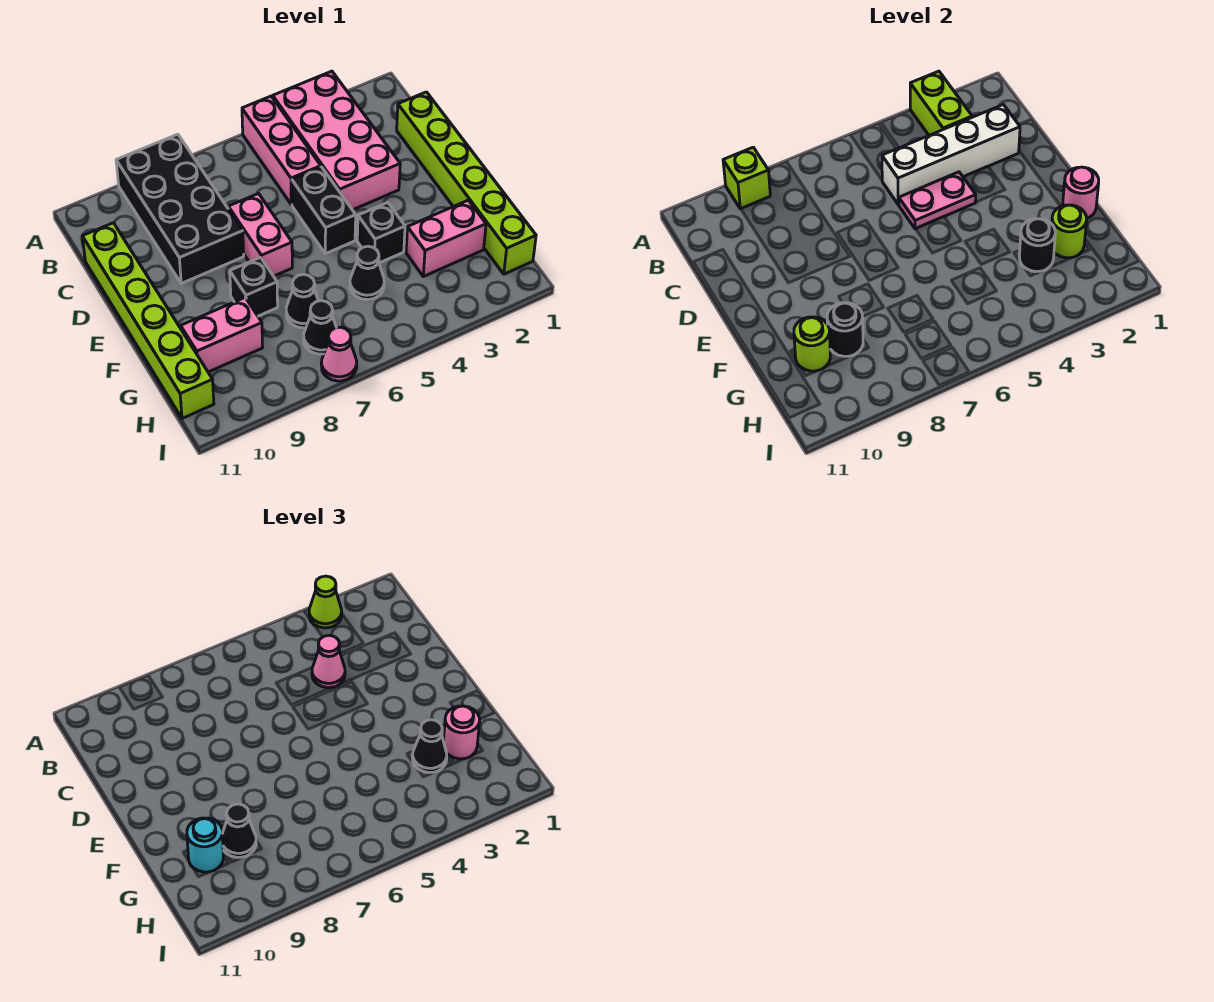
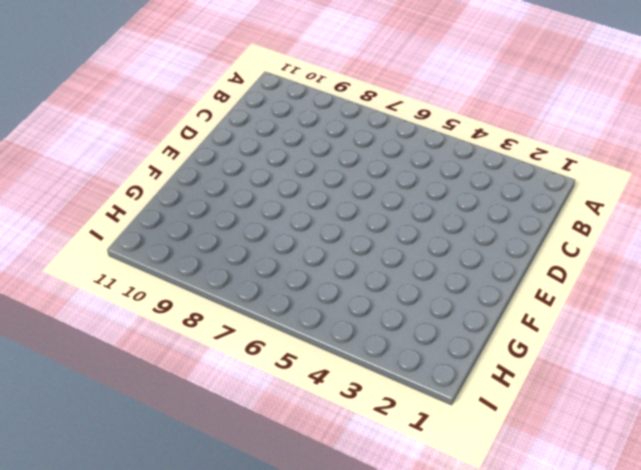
none -> pink brick A3:D4 level 1
none -> pink brick A5:C5 level 1
none -> black brick A8:D9 level 1
none -> lime brick C1:H1 level 1

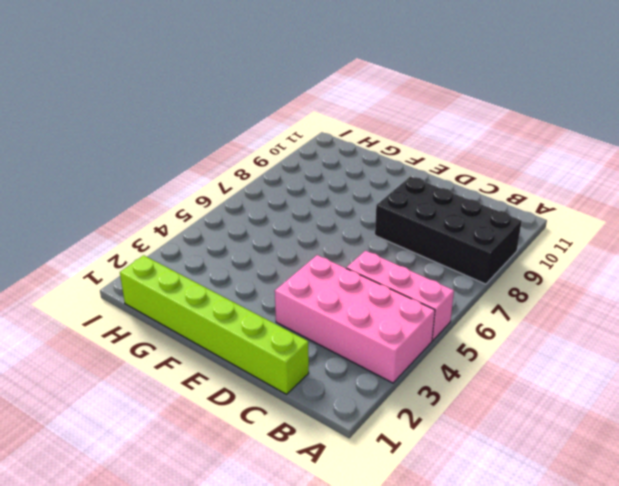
none -> lime brick C11:H11 level 1
none -> black brick D5:E5 level 1
none -> pink brick D7:E7 level 1
none -> black brick F4 level 1

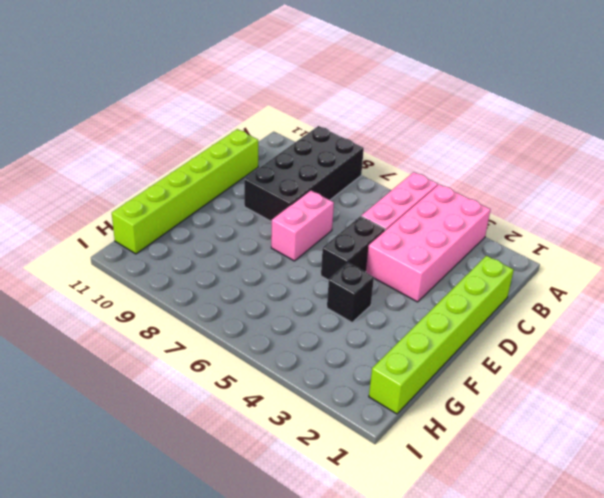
none -> black brick F8 level 1
none -> pink brick G2:G3 level 1
none -> black cone G5 level 1
none -> black cone G7 level 1

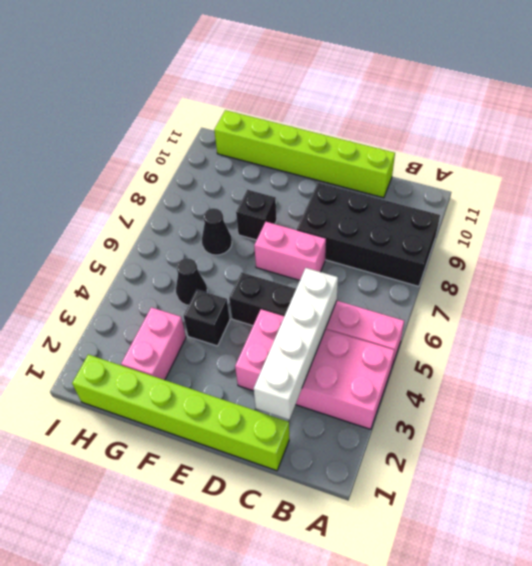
none -> pink brick G9:G10 level 1
none -> black cone H7 level 1
none -> pink cone I7 level 1
none -> lime brick A3:B3 level 2

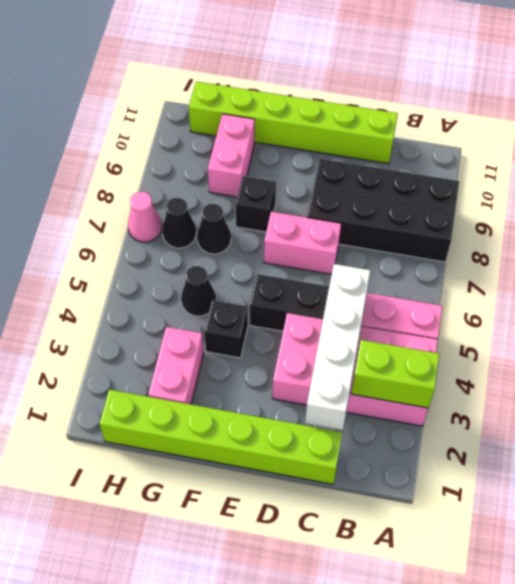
none -> lime brick A9 level 2
none -> pink plate D4:D5 level 2
none -> pink round brick F1 level 2
none -> lime round brick G2 level 2

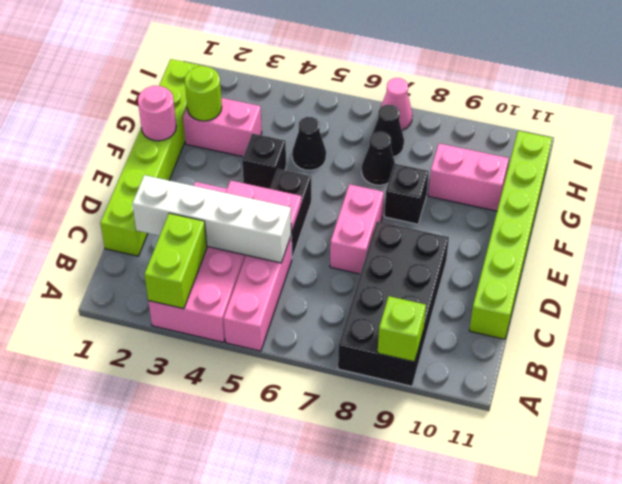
none -> black round brick G3 level 2
none -> black round brick G9 level 2
none -> lime round brick G10 level 2
none -> lime cone A3 level 3

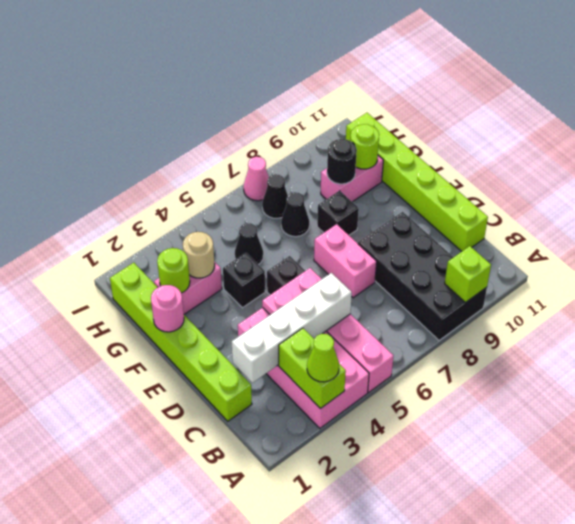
tan round brick G3 level 2 -> black round brick G3 level 2
none -> pink cone C4 level 3
none -> pink round brick G2 level 3
none -> black cone G3 level 3
none -> black cone G9 level 3

